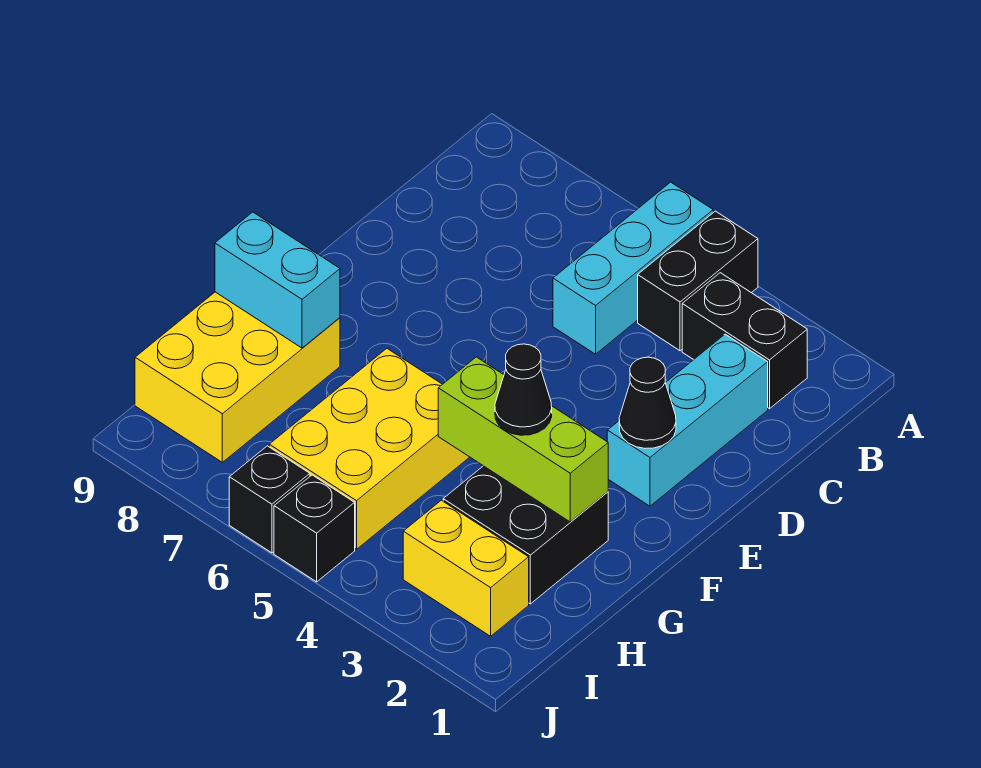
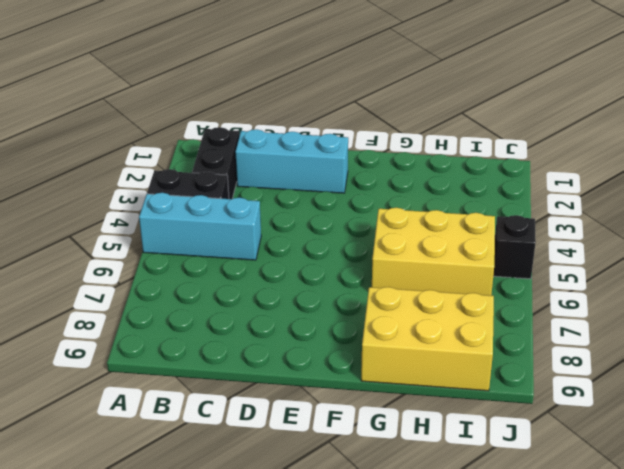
none -> black brick G2:H3 level 1
none -> yellow brick I2:I3 level 1
none -> black brick J6 level 1

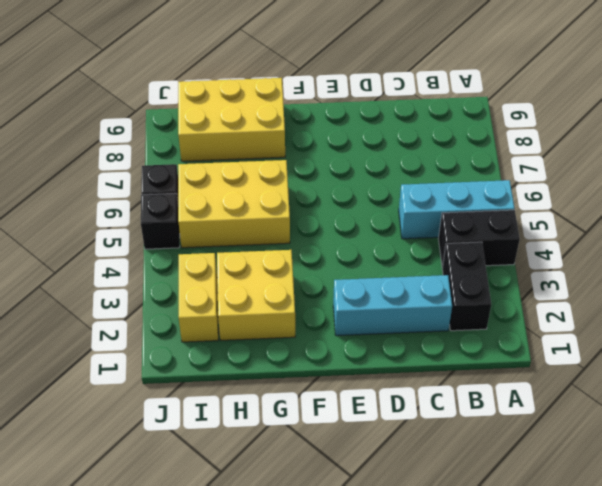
yellow brick G2:H3 level 1 -> black brick G2:H3 level 1
none -> black cone E2 level 2
none -> lime brick G2:G4 level 2
none -> cyan brick G8:G9 level 2

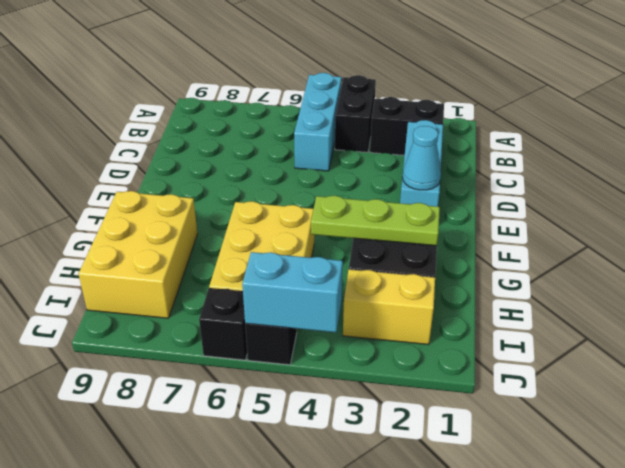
cyan cone E2 level 2 -> black cone E2 level 2
lime plate G2:G4 level 2 -> lime brick G2:G4 level 2
cyan brick J4:J5 level 2 -> cyan brick G8:G9 level 2
none -> black cone G3 level 3

